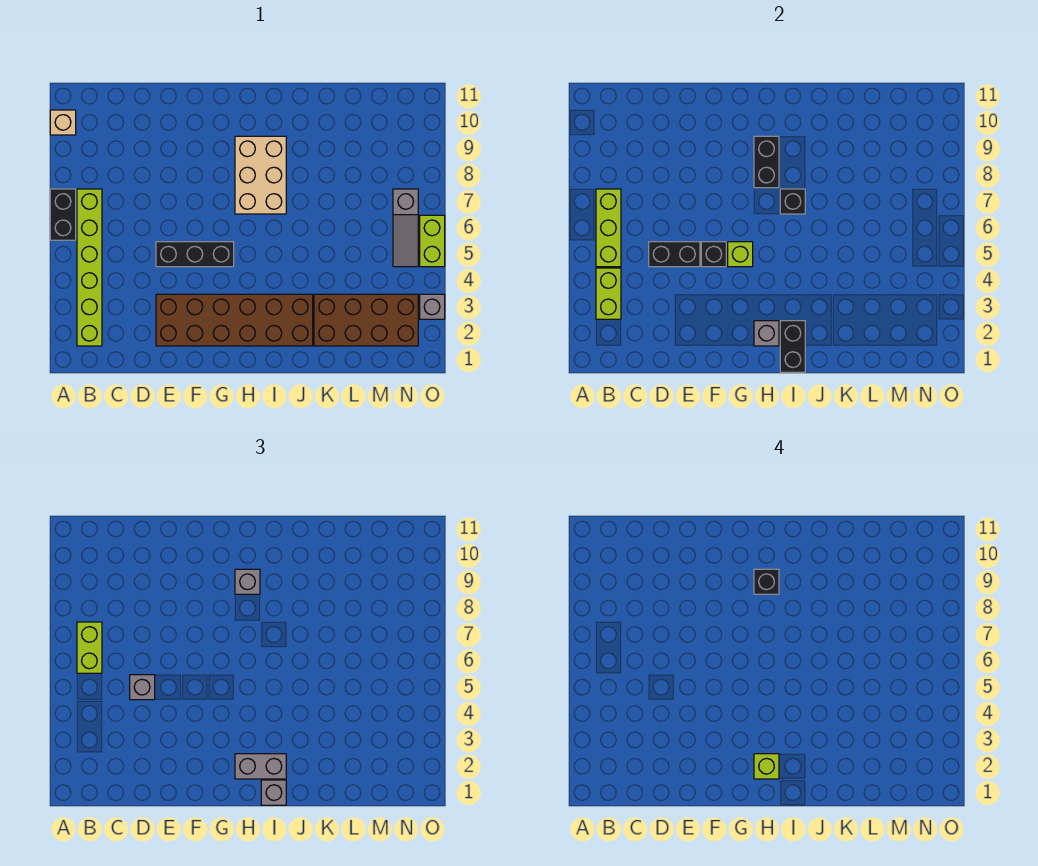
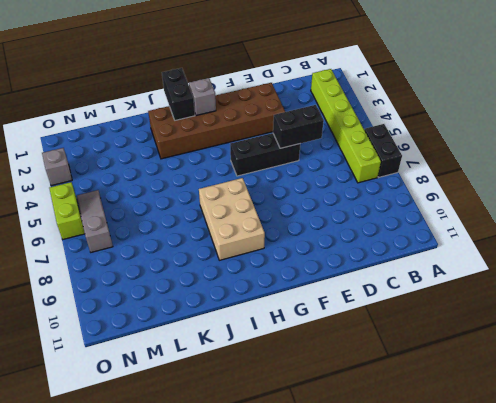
none -> tan brick A10 level 1
none -> brown brick K2:N3 level 1
none -> lime brick B3:B4 level 2

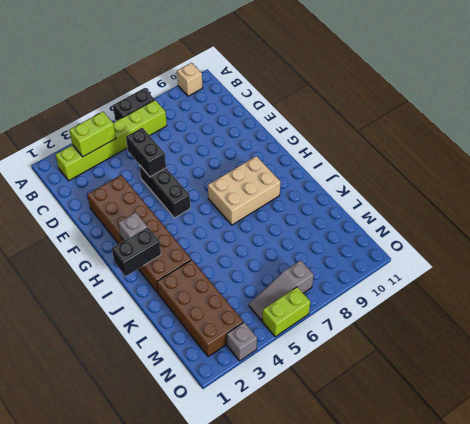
none -> lime brick B5:B7 level 2
none -> black brick F5 level 2
none -> lime brick G5 level 2

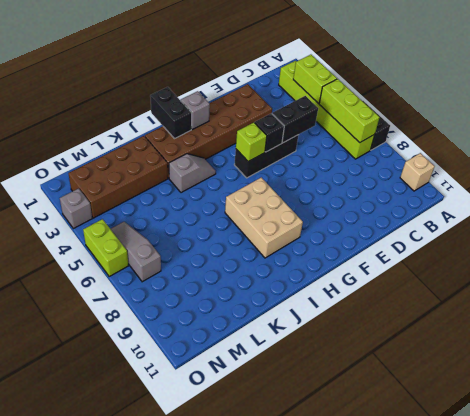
grey slope I4:J4 level 1 top J -> none
none -> black brick H8:H9 level 2
none -> black brick I7 level 2
none -> lime brick B6:B7 level 3

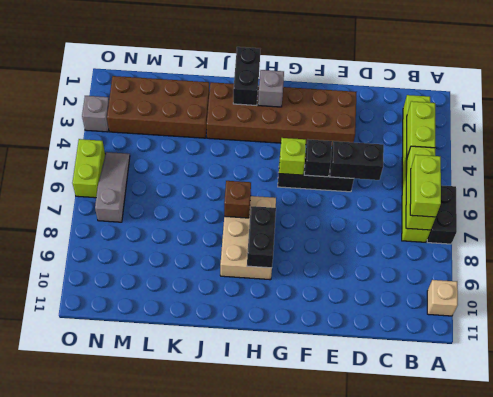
brown brick I7 level 2 -> black brick I7 level 2
none -> grey brick D5 level 3
none -> grey brick H2:I2 level 3
none -> grey brick H9 level 3

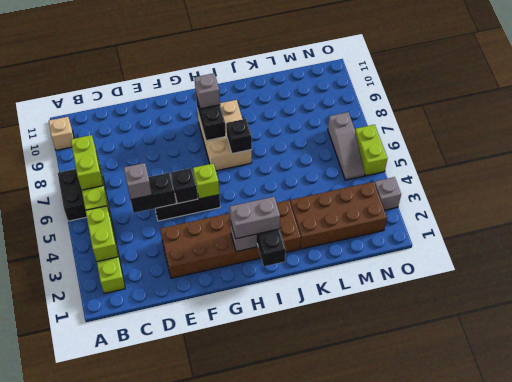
none -> grey brick I1 level 3
none -> lime brick H2 level 4
none -> black brick H9 level 4

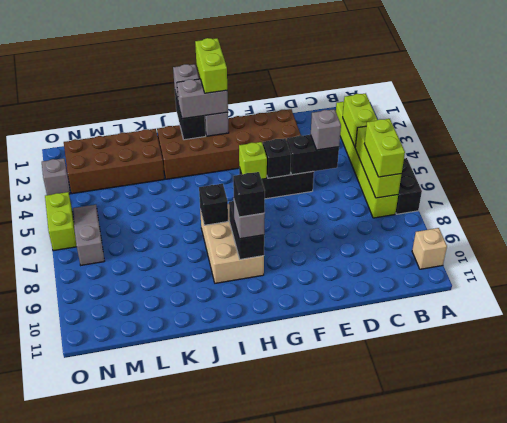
lime brick H1:H2 level 4 -> lime brick H2 level 4

